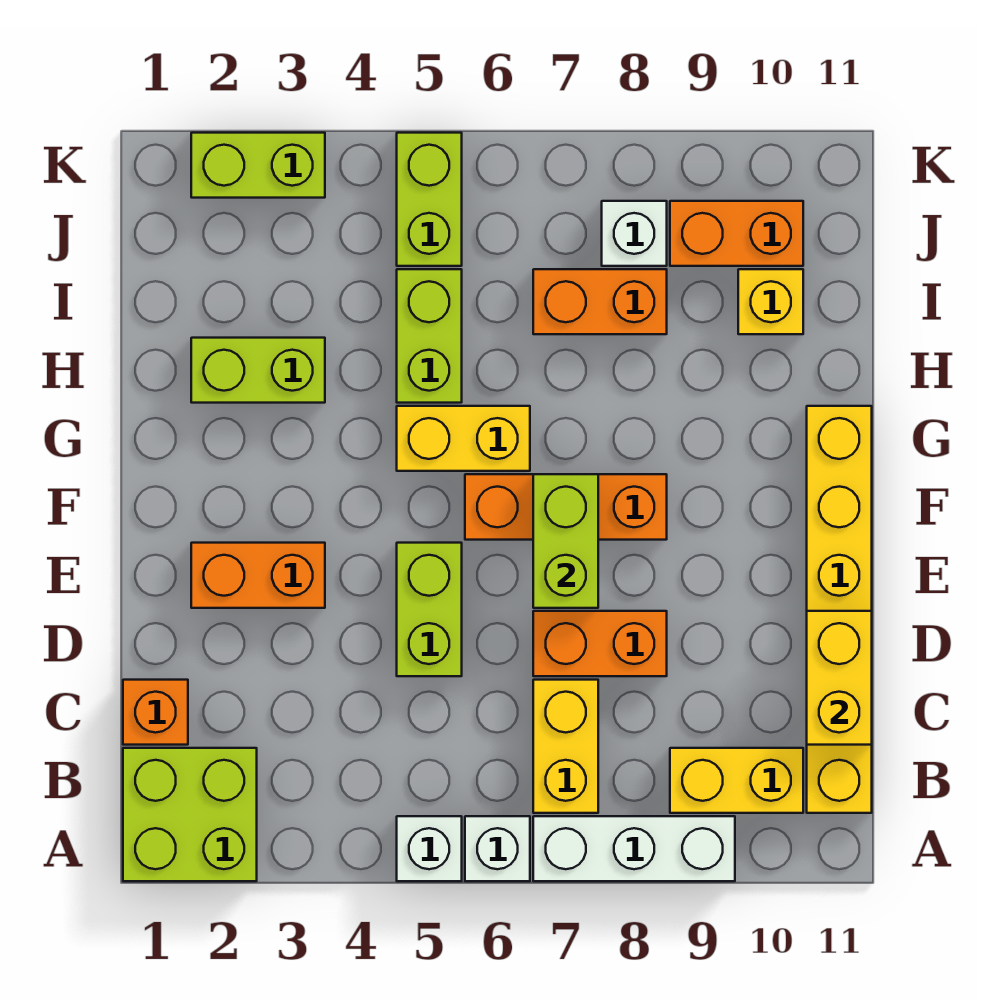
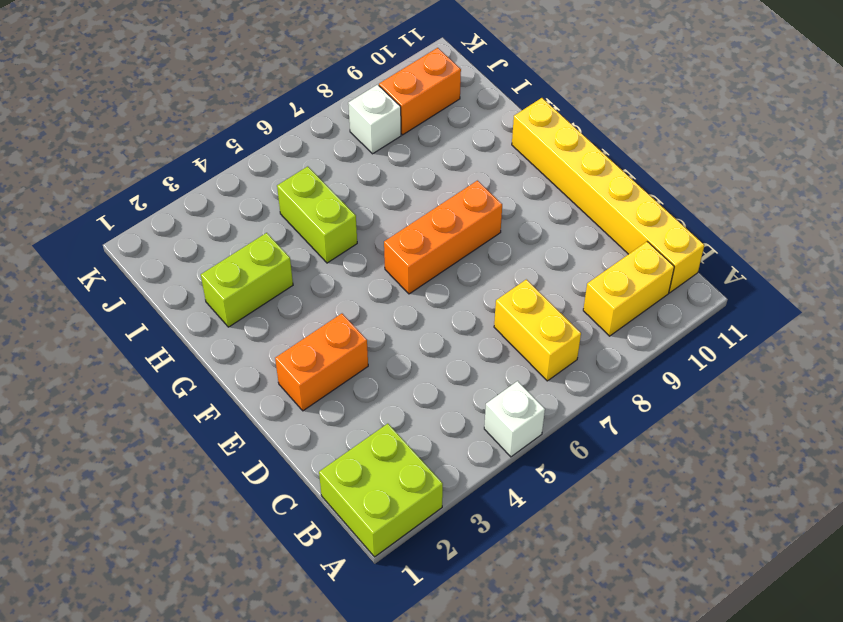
none -> white brick A6 level 1
none -> white brick A7:A9 level 1
none -> orange brick C1 level 1

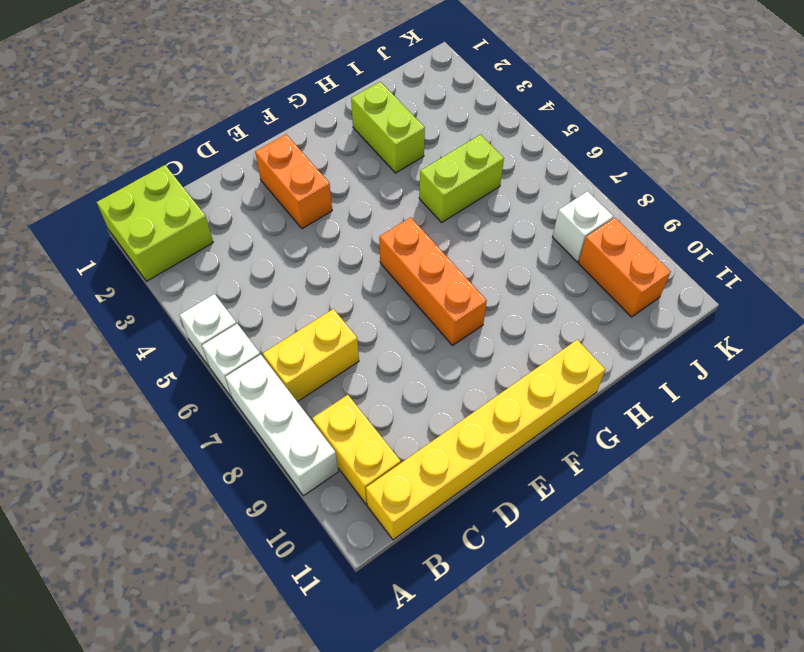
none -> orange brick C1 level 1
none -> lime brick D5:E5 level 1
none -> orange brick D7:D8 level 1

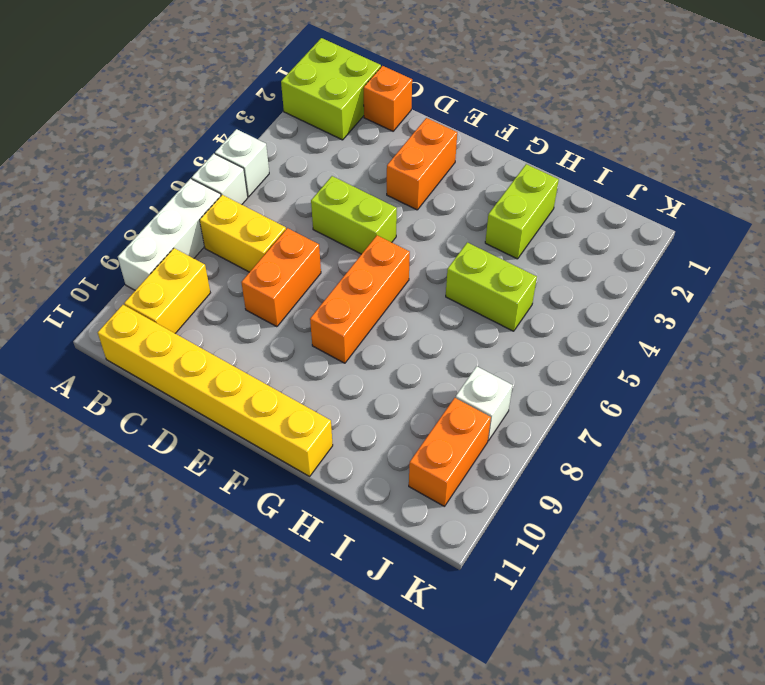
none -> yellow brick G5:G6 level 1
none -> orange brick I7:I8 level 1
none -> yellow brick I10 level 1

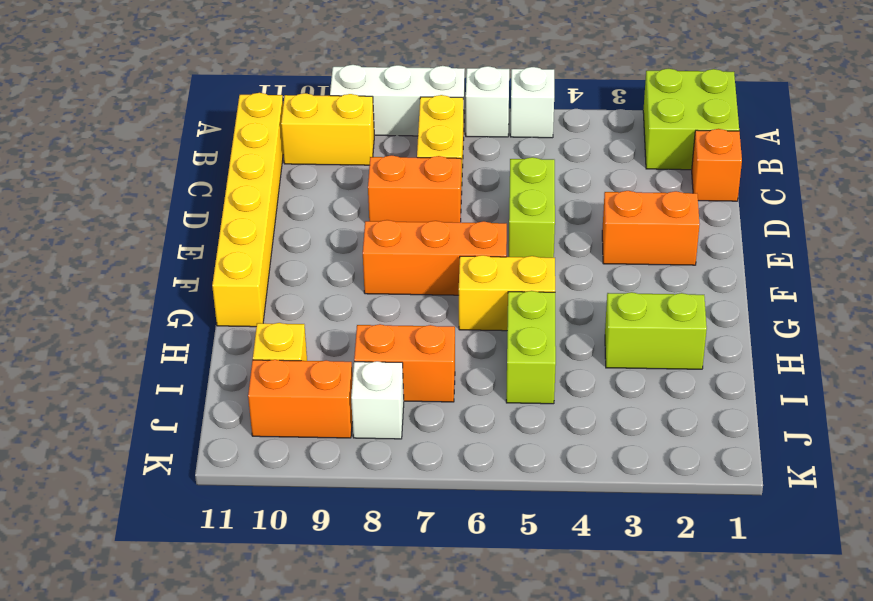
none -> lime brick J5:K5 level 1
none -> lime brick K2:K3 level 1
none -> yellow brick C11:D11 level 2

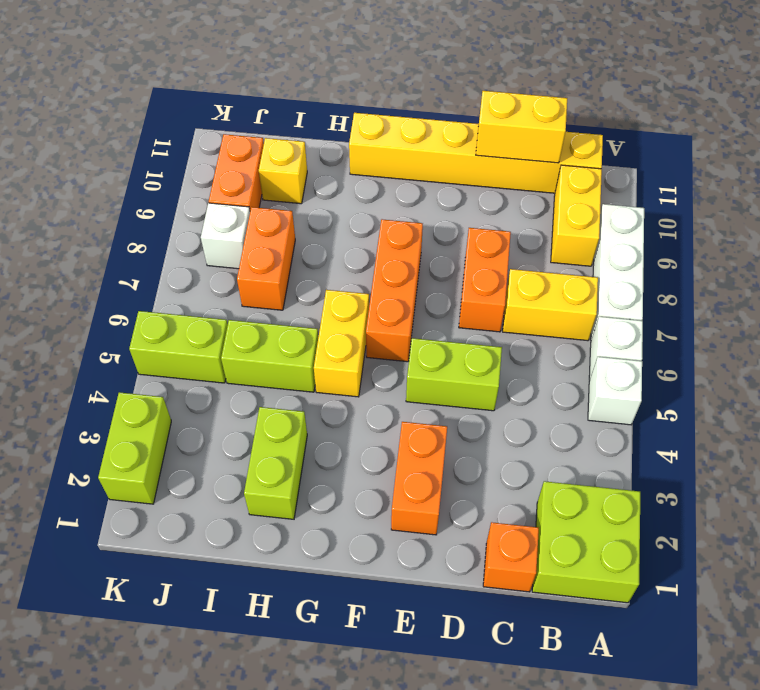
none -> lime brick E7:F7 level 2

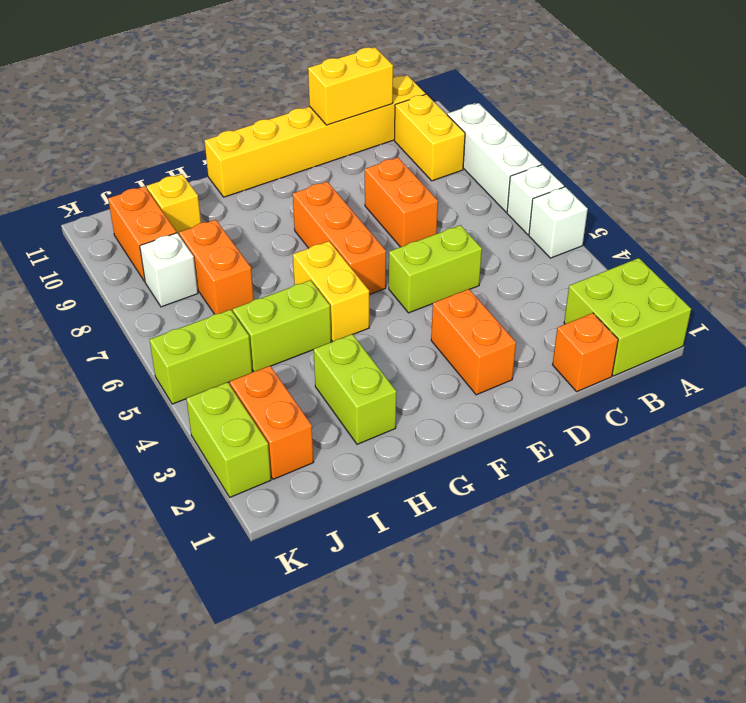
orange brick J2:J3 level 1 -> none
none -> yellow brick B7:C7 level 1
none -> lime brick E7:F7 level 2

